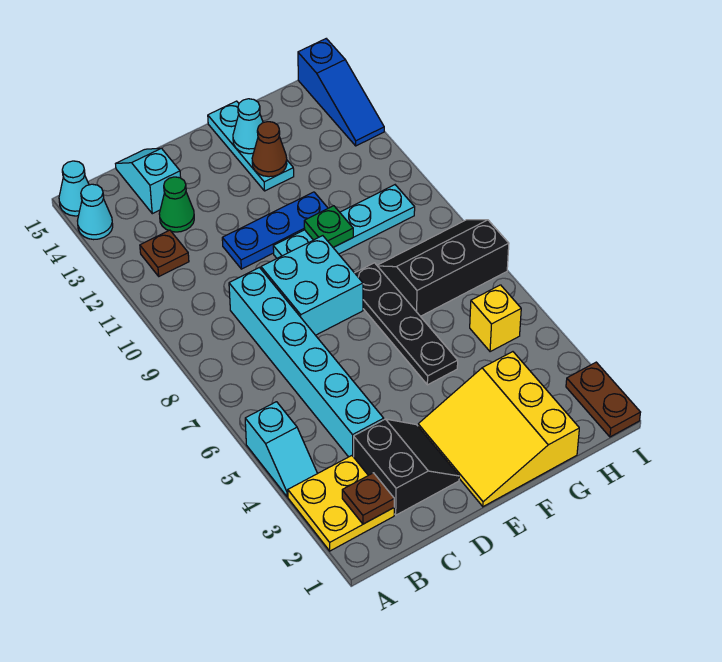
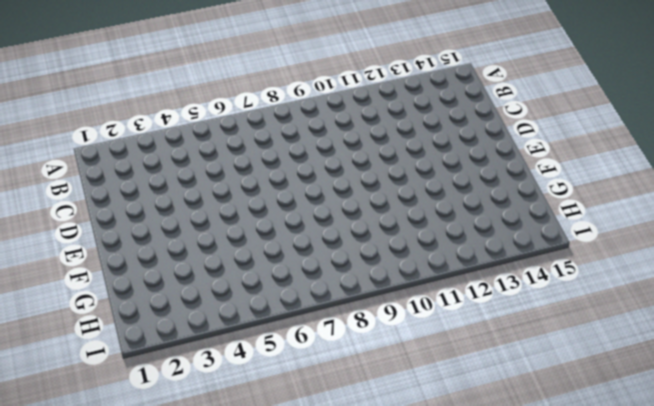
none -> yellow plate A2:B3 level 1
none -> cyan slope A4:A5 level 1 top 5
none -> cyan cone A14 level 1

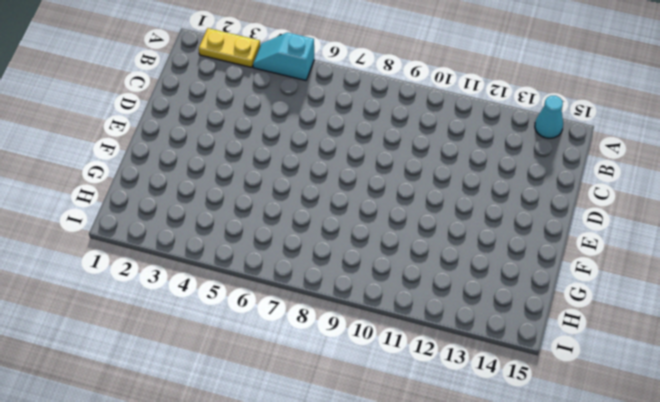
yellow plate A2:A3 level 1 -> yellow plate A2:B3 level 1
none -> cyan cone A15 level 1
none -> brown plate B12 level 1
none -> black slope C2:D3 level 1 top C

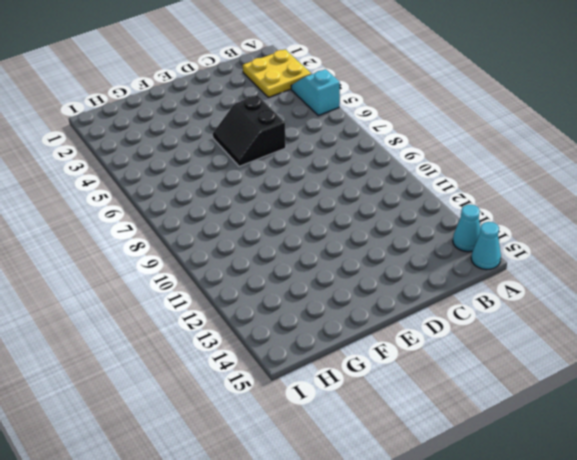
black slope D5:E6 level 1 top D -> black slope C2:D3 level 1 top C
none -> brown plate B12 level 1
none -> cyan brick C4:C9 level 1
none -> green cone C13 level 1

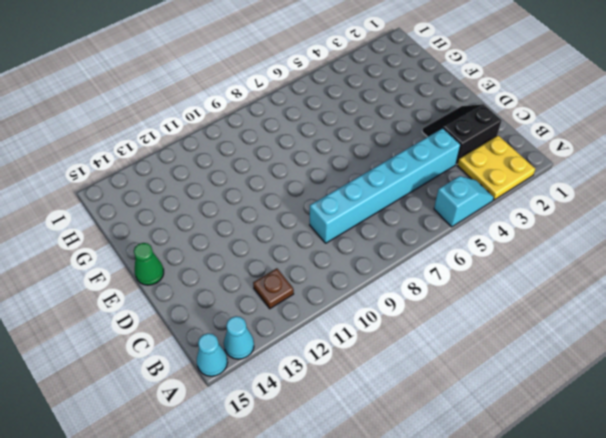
green cone E15 level 1 -> green cone C13 level 1
none -> cyan slope C14:C15 level 1 top 14
none -> cyan brick D8:E9 level 1
none -> blue plate D11:F11 level 1

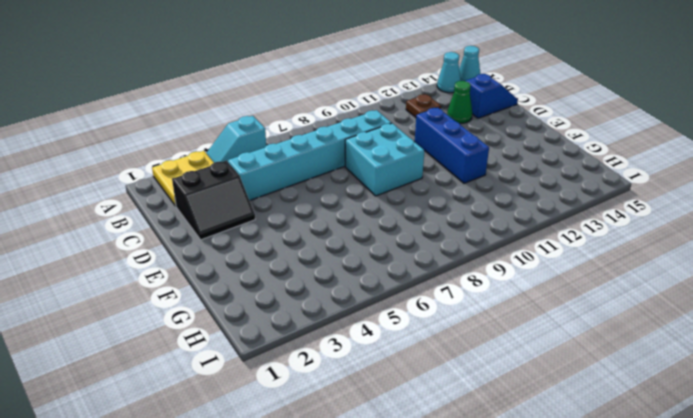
blue slope C14:C15 level 1 top 14 -> cyan slope C14:C15 level 1 top 14
blue brick D11:F11 level 1 -> blue plate D11:F11 level 1
none -> yellow slope E1:G3 level 1 top G
none -> cyan plate E10:H10 level 1
none -> black plate F5:F8 level 1

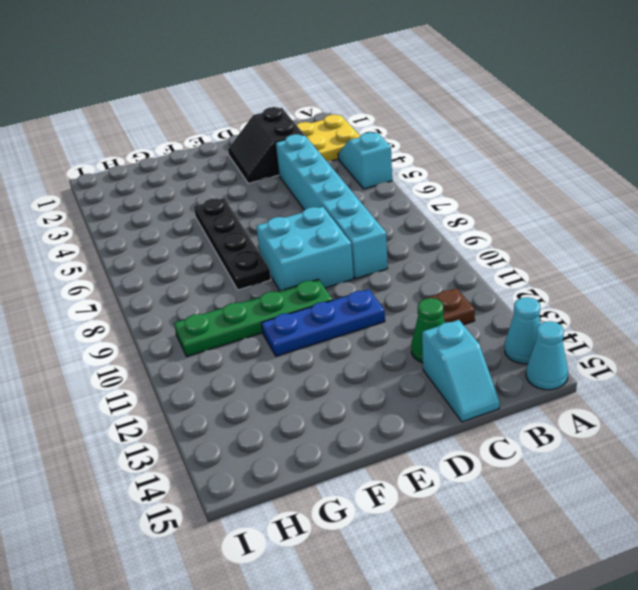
green plate E10:H10 level 1 -> cyan plate E10:H10 level 1
none -> yellow slope E1:G3 level 1 top G
none -> cyan plate F13:F15 level 1
none -> black slope G7:I8 level 1 top 7

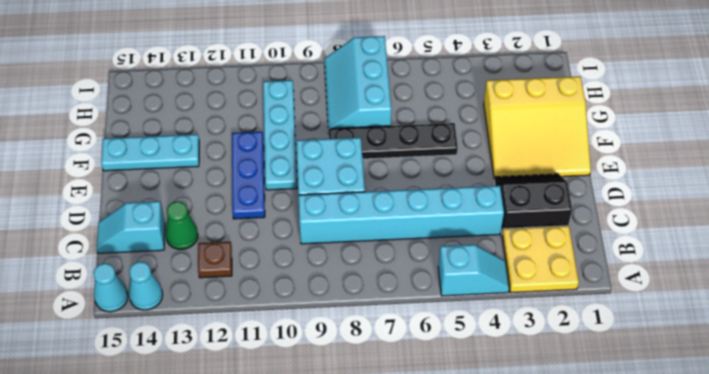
cyan slope G7:I8 level 1 top 7 -> black slope G7:I8 level 1 top 7
none -> yellow brick H5 level 1
none -> brown plate I1:I2 level 1
none -> blue slope I13:I15 level 1 top 15

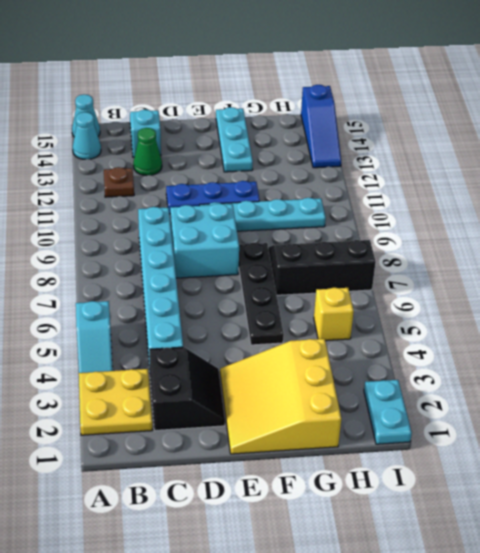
cyan plate I1:I2 level 1 -> brown plate I1:I2 level 1
none -> brown plate B2 level 2
none -> green plate F10 level 2
none -> brown cone F13 level 2

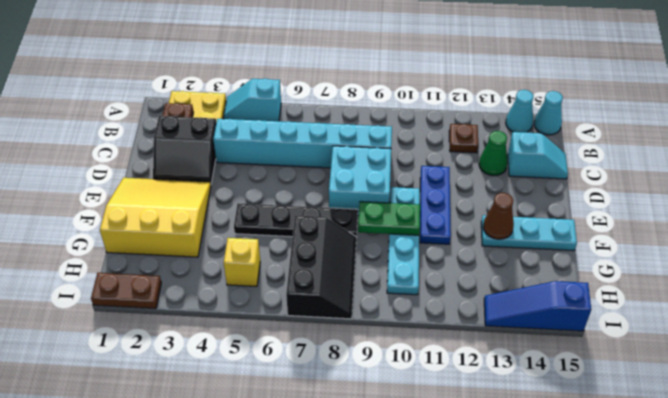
green plate F9:F10 level 2 -> green plate F10 level 2
none -> cyan cone F14 level 2

